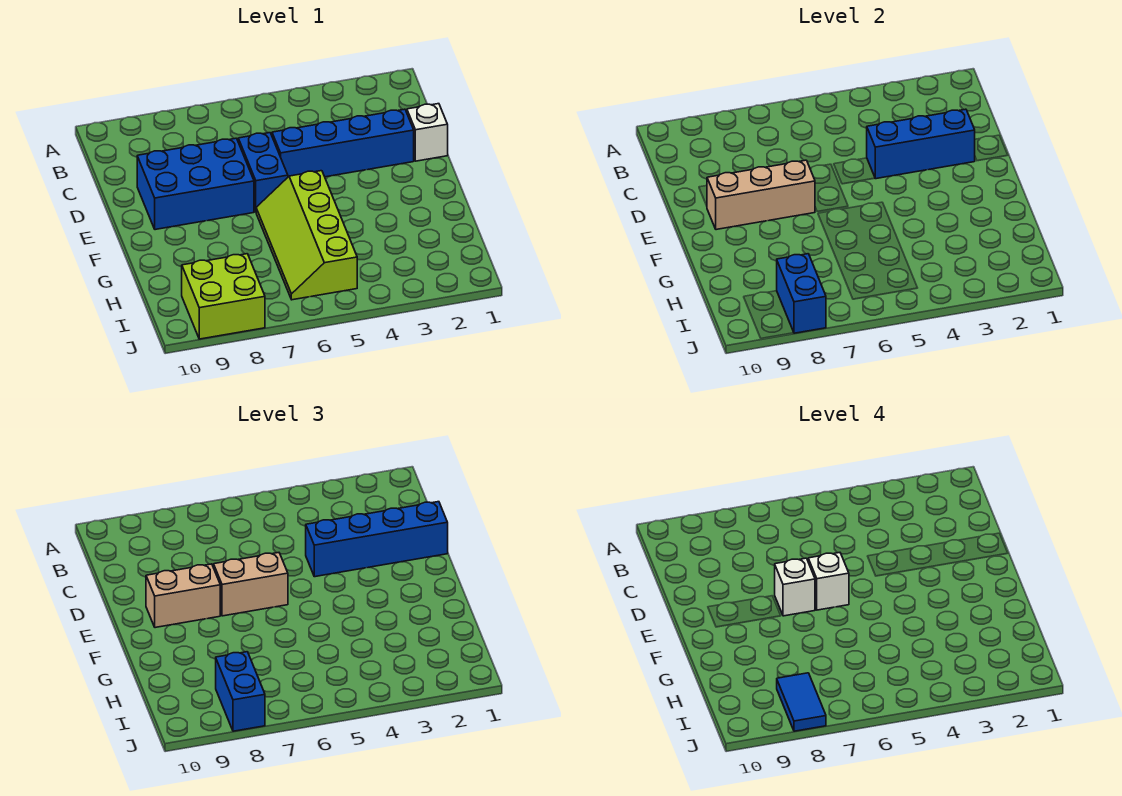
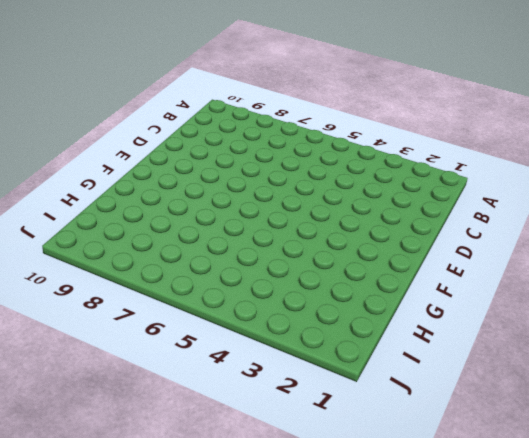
none -> white brick D1 level 1
none -> blue brick D2:D5 level 1
none -> blue brick D6:E6 level 1

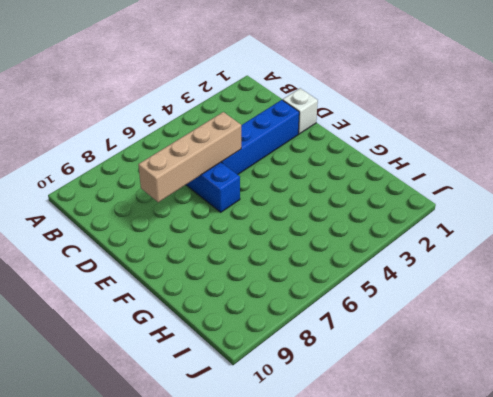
tan brick D5:D8 level 2 -> none
none -> blue brick D7:E9 level 1
none -> lime slope F5:I6 level 1 top 5
none -> lime brick I8:J9 level 1

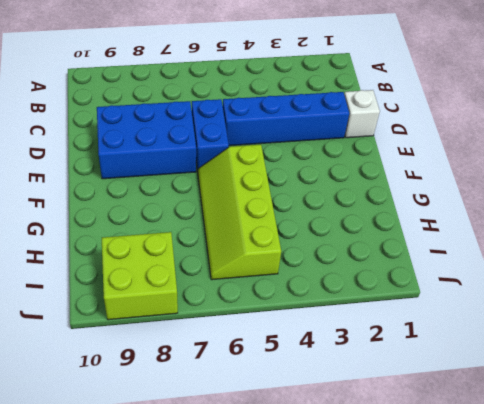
none -> blue brick D2:D4 level 2
none -> tan brick E7:E9 level 2
none -> blue brick I8:J8 level 2

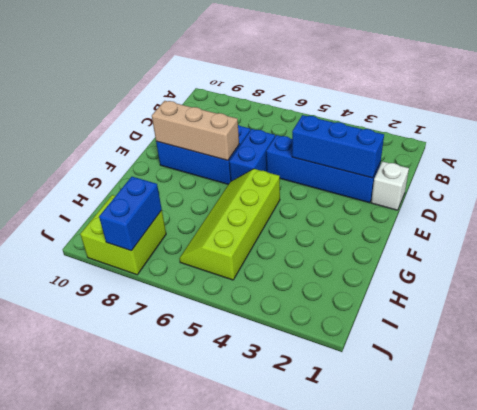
none -> blue brick D1:D4 level 3
none -> tan brick E6:E7 level 3
none -> tan brick E8:E9 level 3

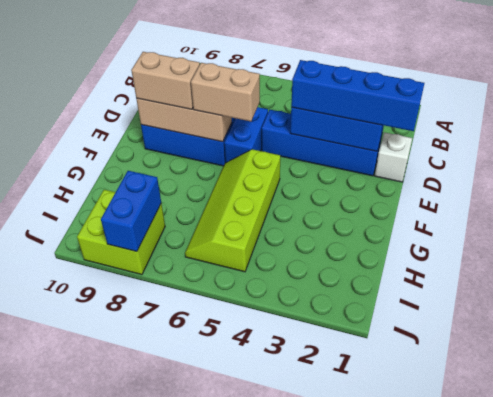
none -> blue brick I8:J8 level 3
none -> white brick E6 level 4
none -> white brick E7 level 4

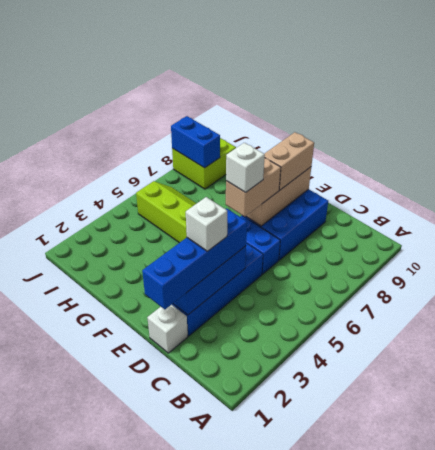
white brick D3 level 4 -> white brick E7 level 4
none -> blue brick I8:J8 level 3
none -> blue tile I8:J8 level 4

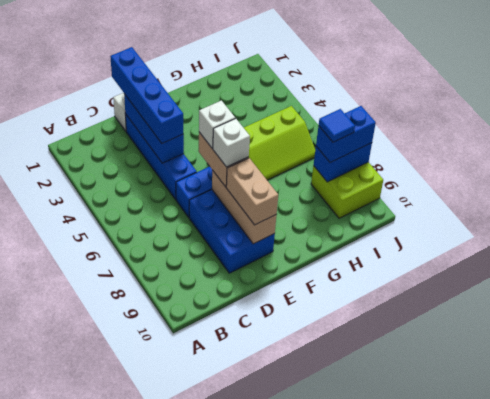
blue tile I8 level 4 -> blue tile I8:J8 level 4

